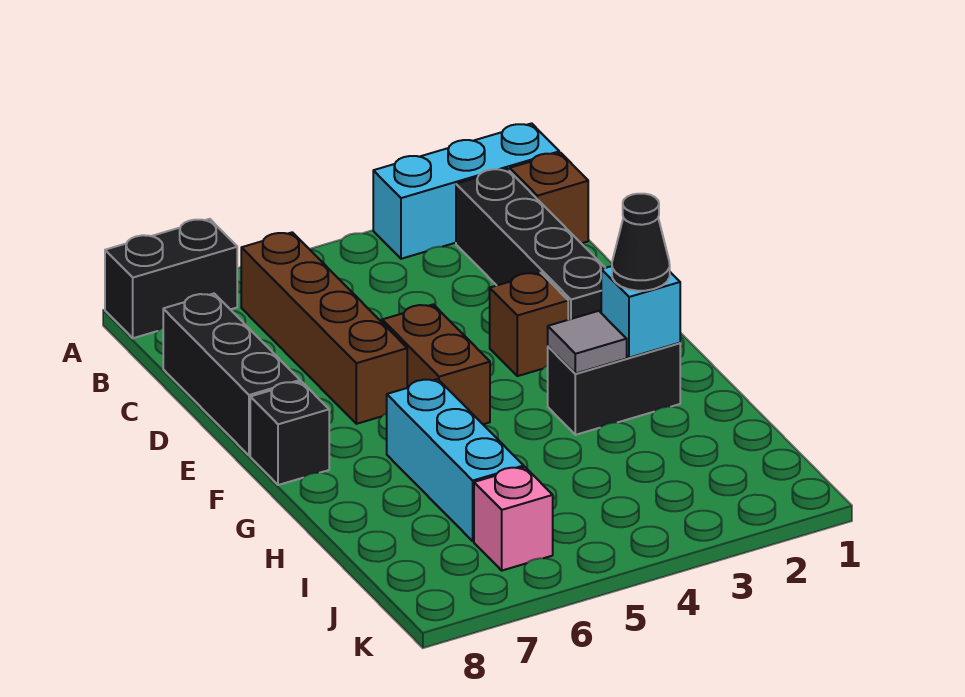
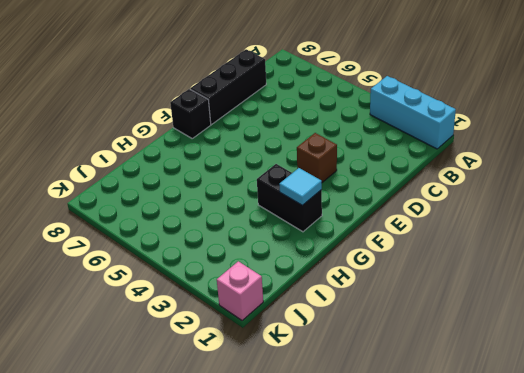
cyan tile G2 level 2 -> cyan brick G2 level 2
pink brick K1 level 1 -> pink brick J6 level 1
none -> black brick A7:A8 level 1
none -> brown brick B1 level 1
none -> black brick B2:E2 level 1

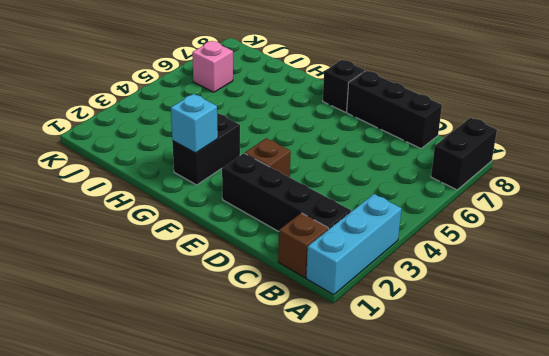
none -> brown brick B6:E6 level 1
none -> brown brick E5:F5 level 1
none -> cyan brick G6:I6 level 1

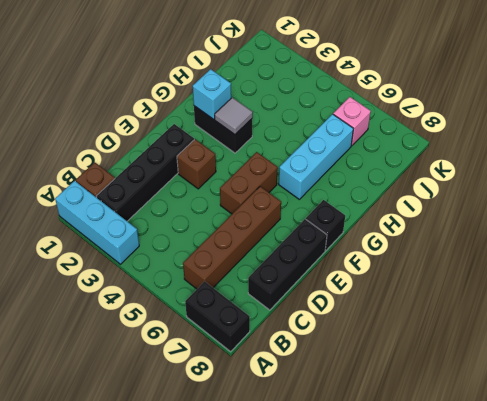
none -> black cone G2 level 3

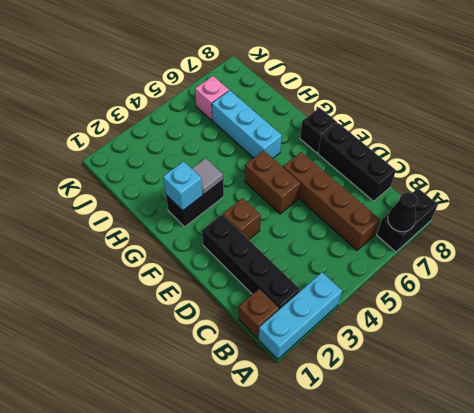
black cone A7 level 2 -> black cone G2 level 3

